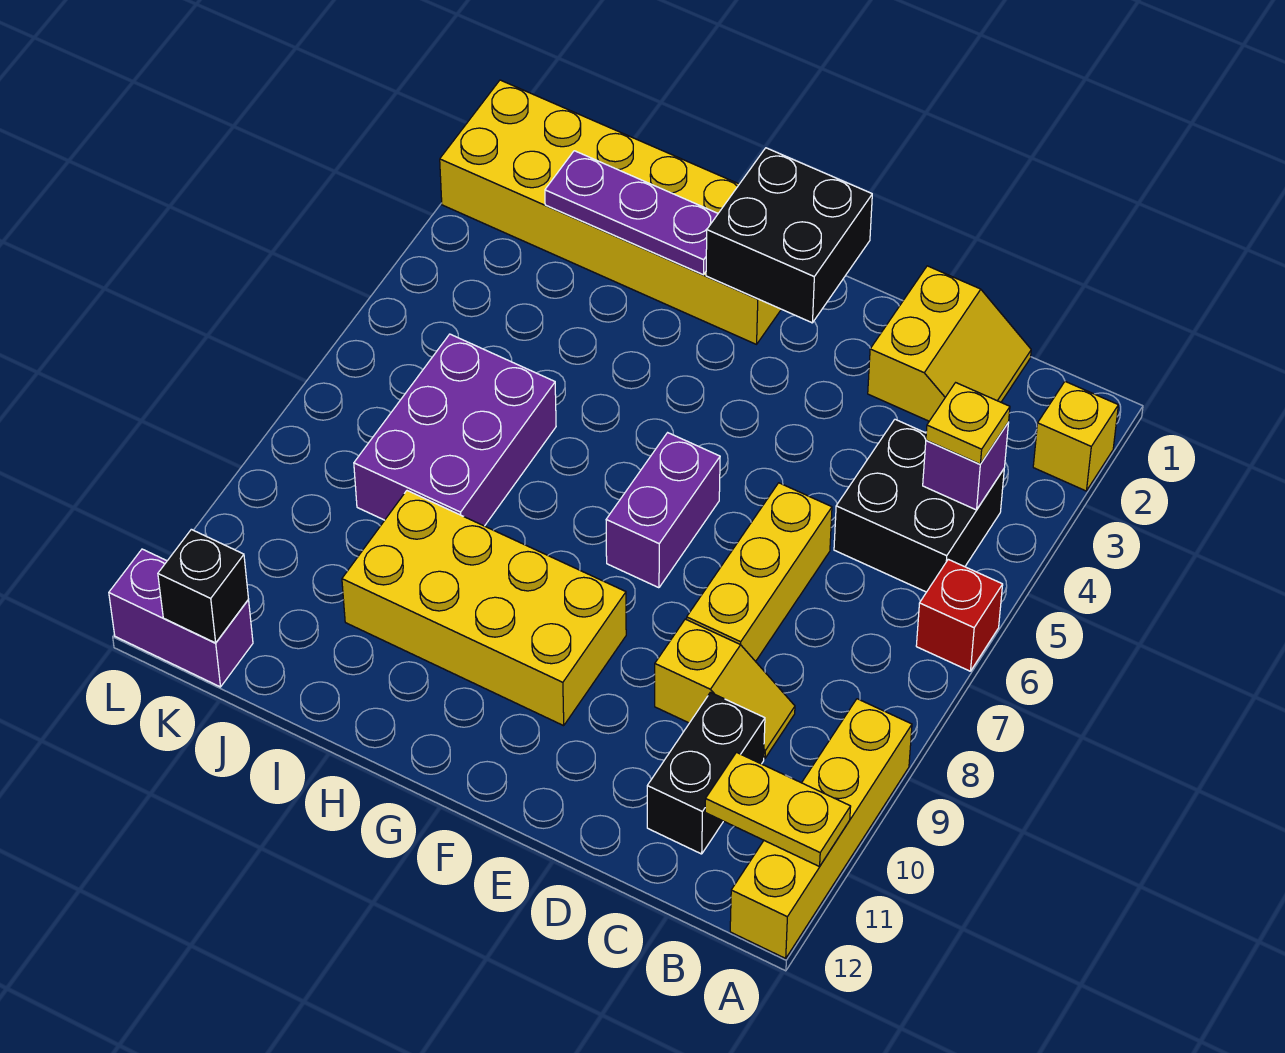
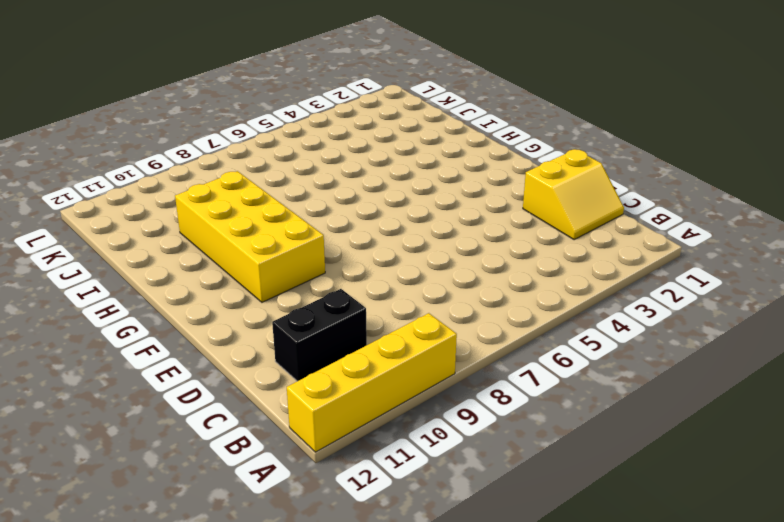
none -> yellow brick A2 level 1
none -> red brick A6 level 1
none -> black brick B4:C5 level 1

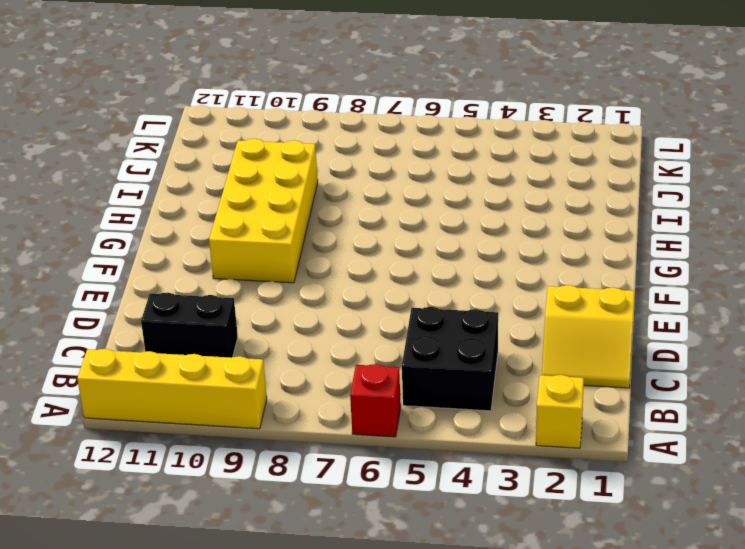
none -> yellow slope C9:D9 level 1 top D
none -> yellow brick D6:D8 level 1
none -> purple brick F6:F7 level 1

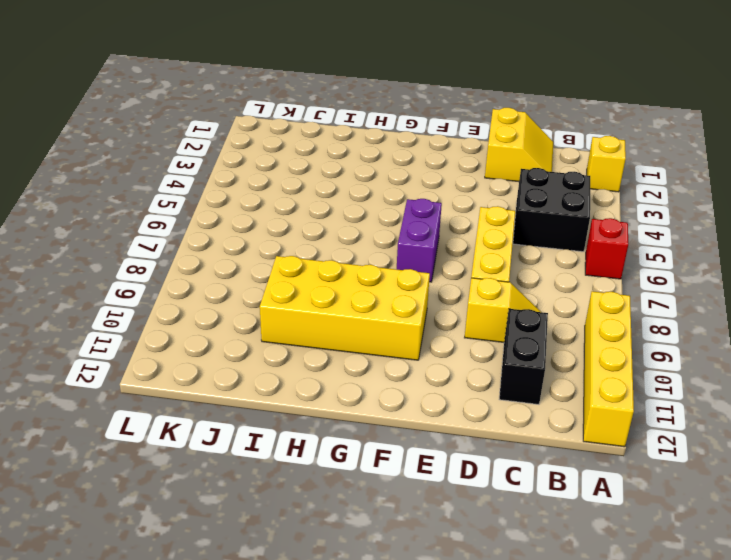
none -> yellow brick G1:L2 level 1
none -> purple brick I6:J8 level 1
none -> purple brick K12:L12 level 1

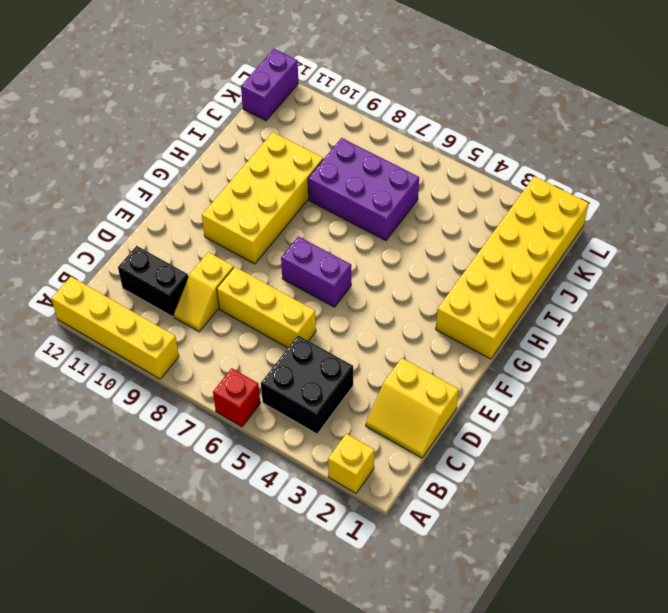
none -> yellow plate A11:B11 level 2
none -> purple brick B4 level 2
none -> black brick F1:G2 level 2

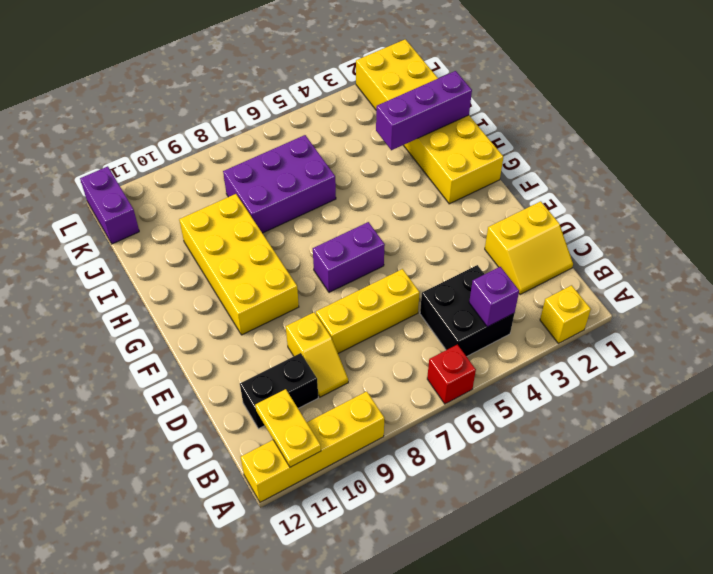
purple brick I1:I3 level 2 -> purple plate H2:J2 level 2
none -> black brick F1:G2 level 2
none -> black brick K12 level 2
none -> yellow plate B4 level 3

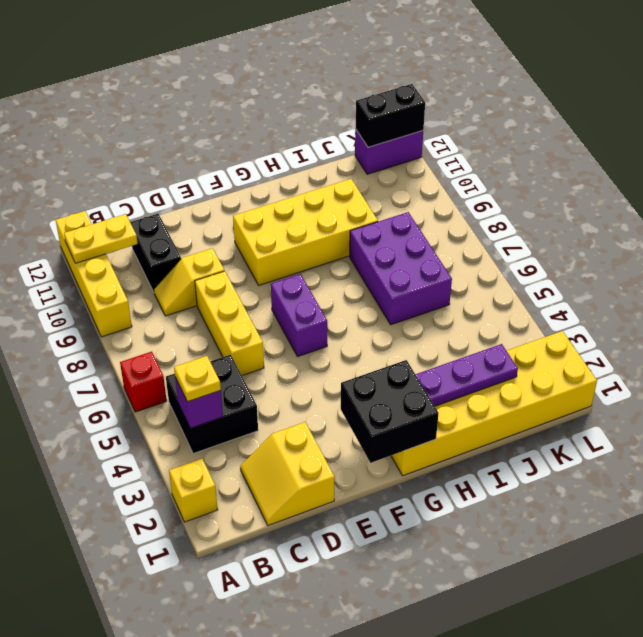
black brick K12:L12 level 2 -> black brick K12 level 2

